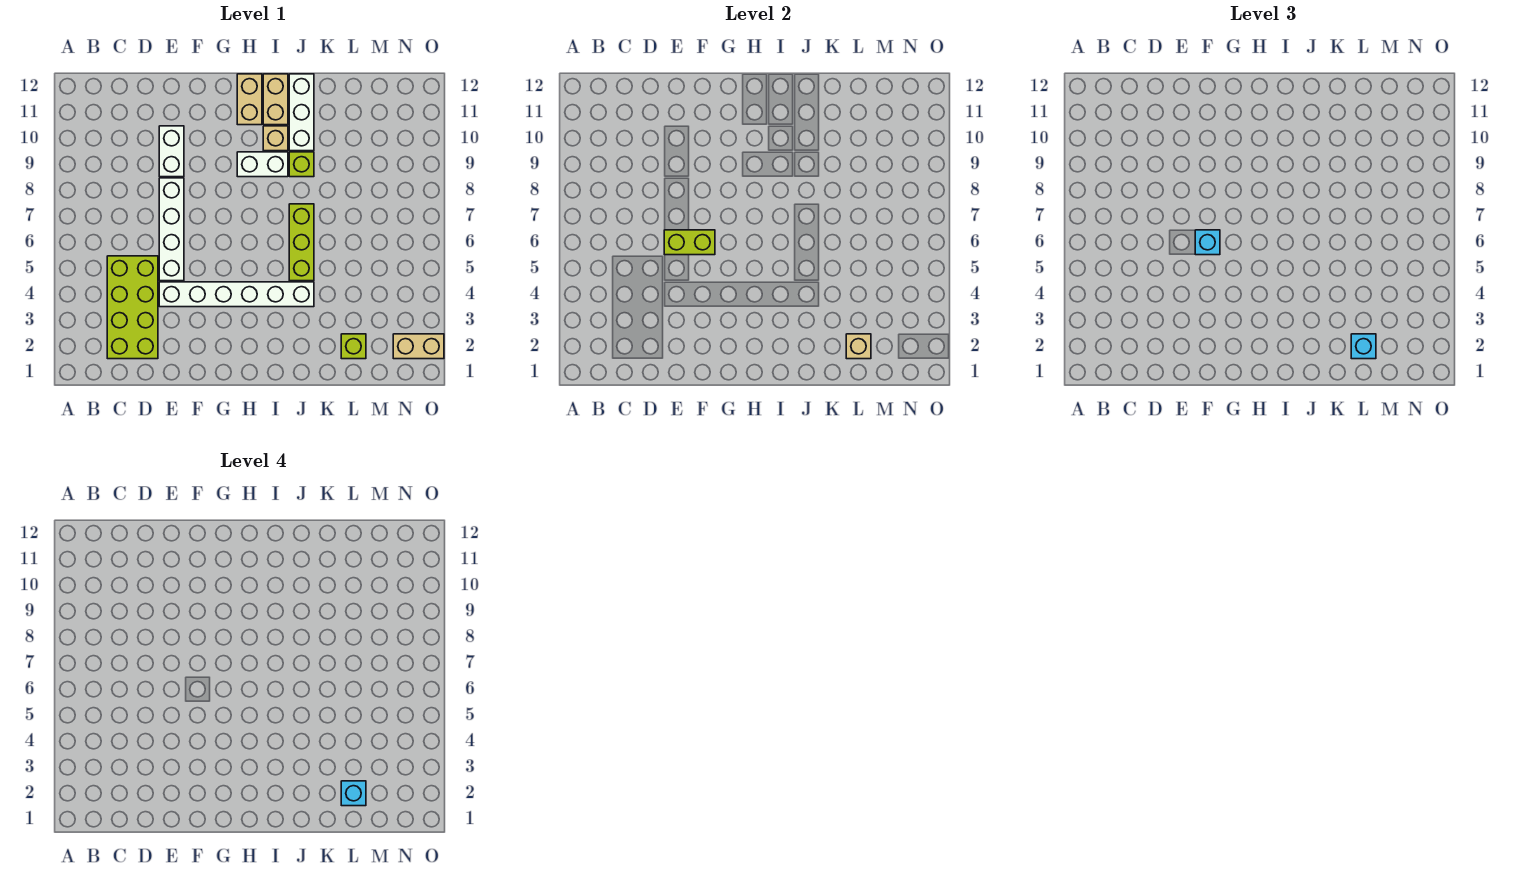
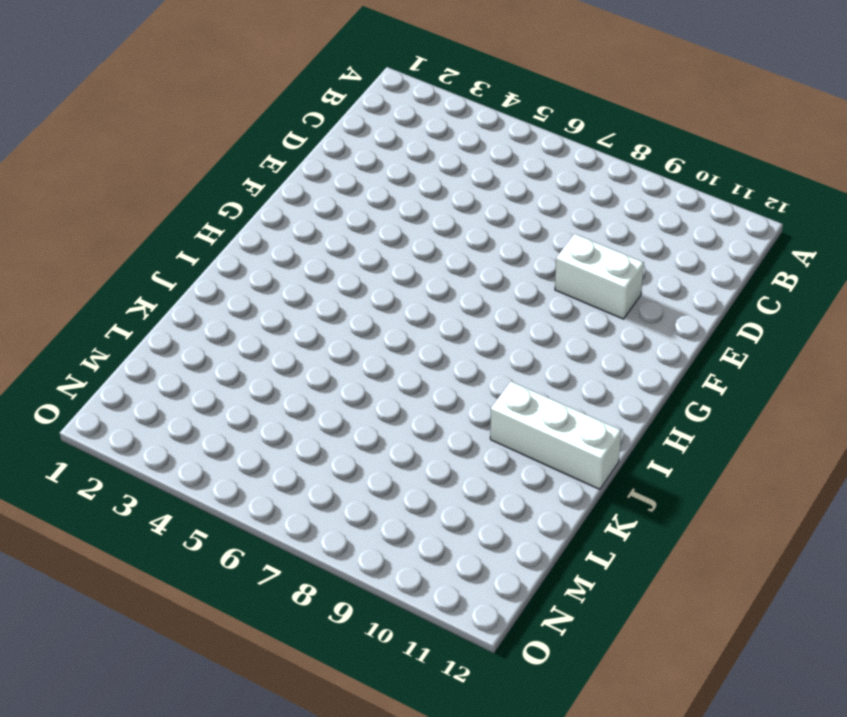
none -> lime brick C2:D5 level 1
none -> white brick E4:J4 level 1
none -> white brick E5:E8 level 1

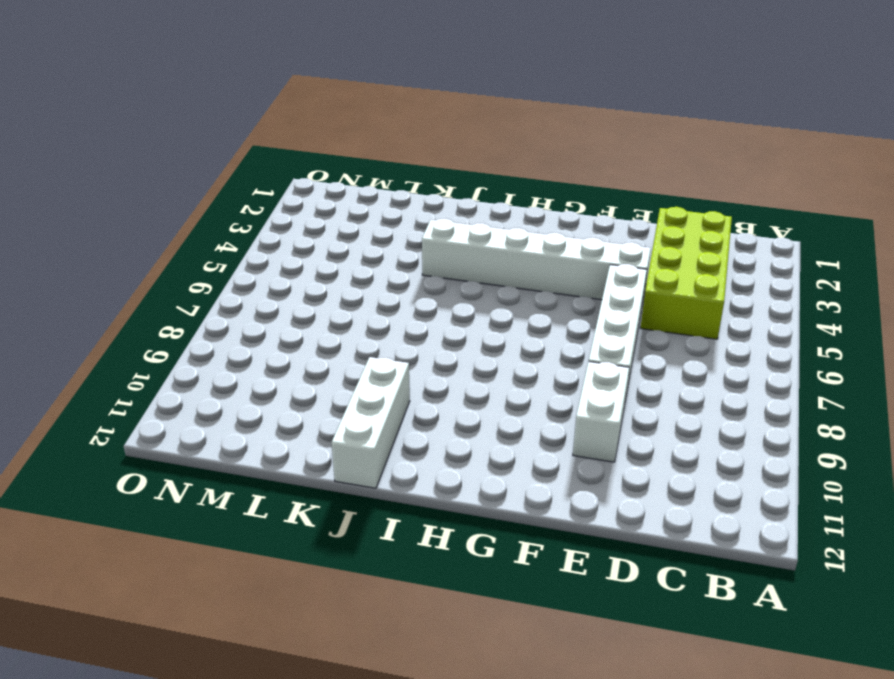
none -> white brick H9:I9 level 1
none -> tan brick H11:H12 level 1
none -> tan brick I10 level 1

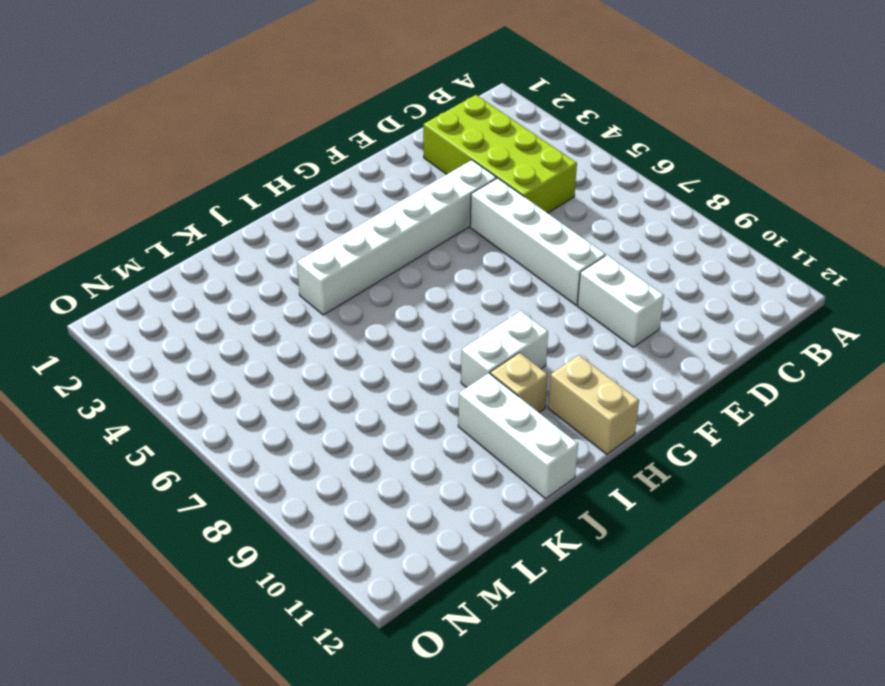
none -> tan brick I11:I12 level 1
none -> lime brick J5:J7 level 1
none -> lime brick J9 level 1

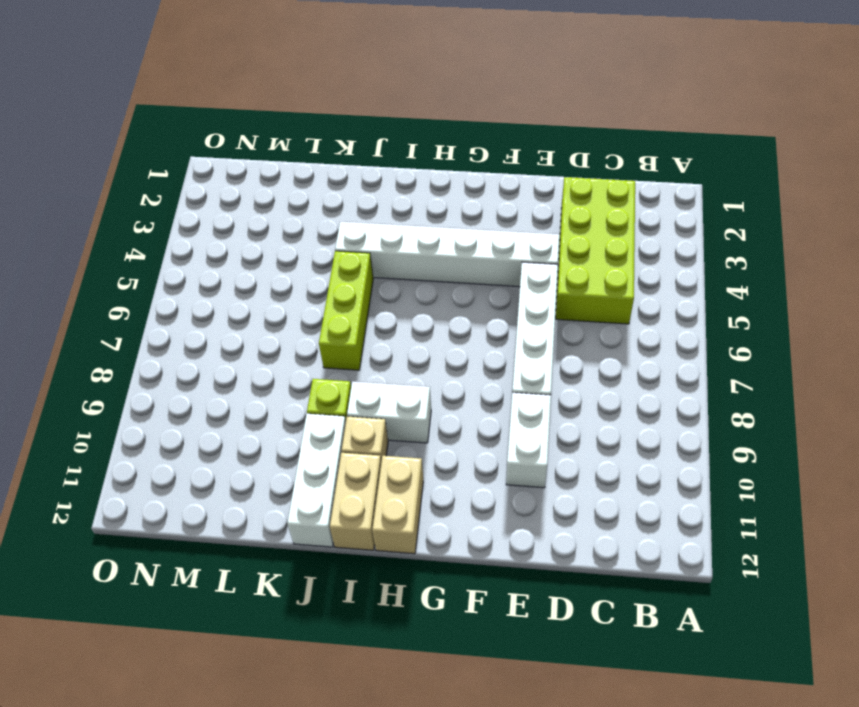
none -> lime brick L2 level 1
none -> tan brick N2:O2 level 1
none -> lime brick E6:F6 level 2

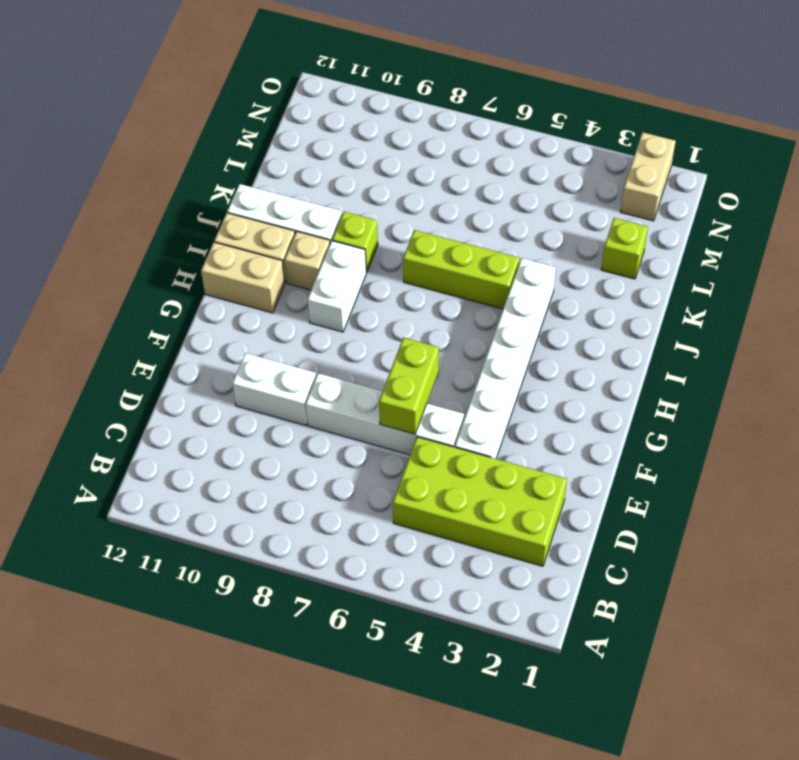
none -> tan brick L2 level 2
none -> cyan brick F6 level 3
none -> cyan brick L2 level 3

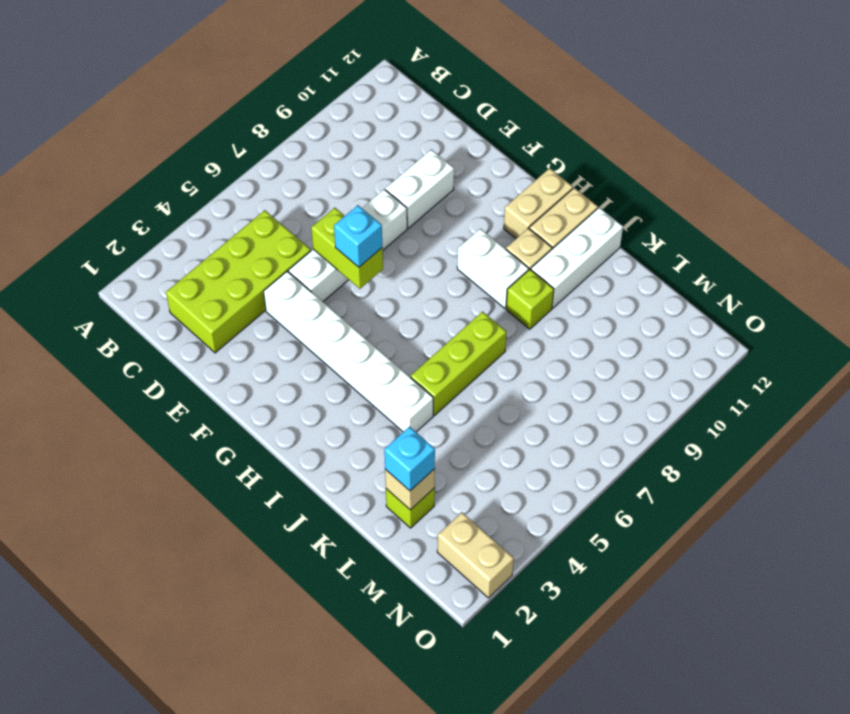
none -> cyan brick L2 level 4

